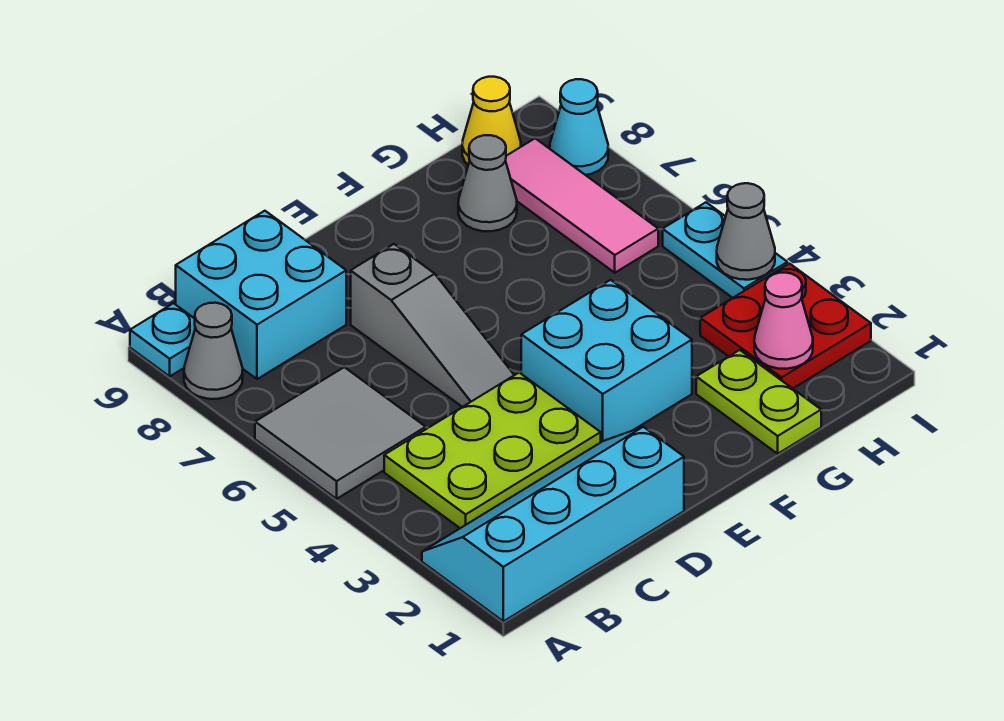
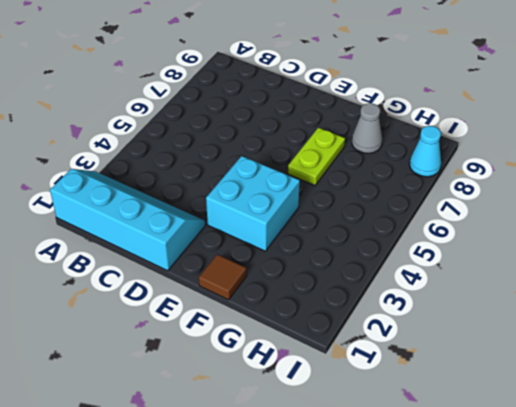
brown tile F1 level 1 -> none
lime plate F6:F7 level 1 -> lime plate G1:G2 level 1
none -> grey tile A5:B6 level 1
none -> grey cone A8 level 1
none -> cyan plate A9 level 1

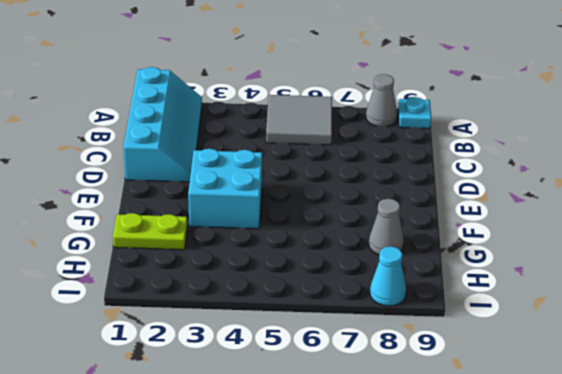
none -> lime plate B3:D4 level 1
none -> cyan brick B8:C9 level 1
none -> grey slope D5:D7 level 1 top 7

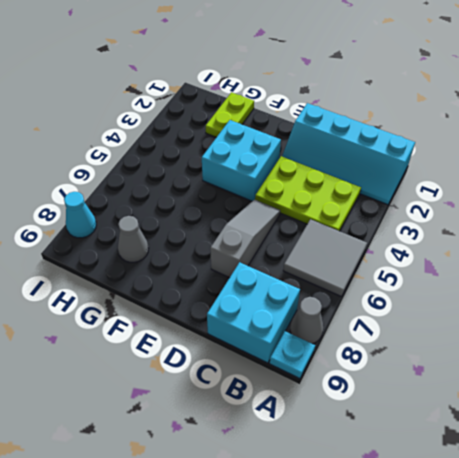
none -> red plate H2:I3 level 1
none -> pink tile H6:H8 level 1
none -> yellow cone H9 level 1

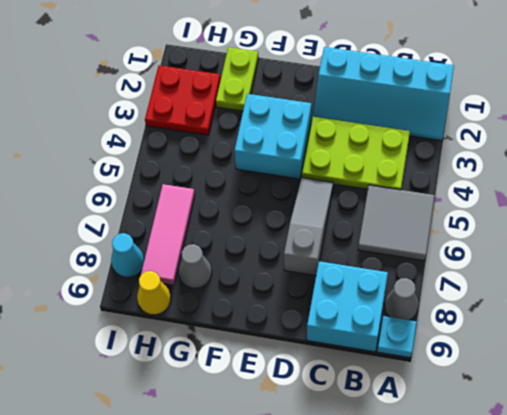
none -> cyan plate I4:I5 level 1
none -> pink cone H2 level 2
none -> grey cone I4 level 2

